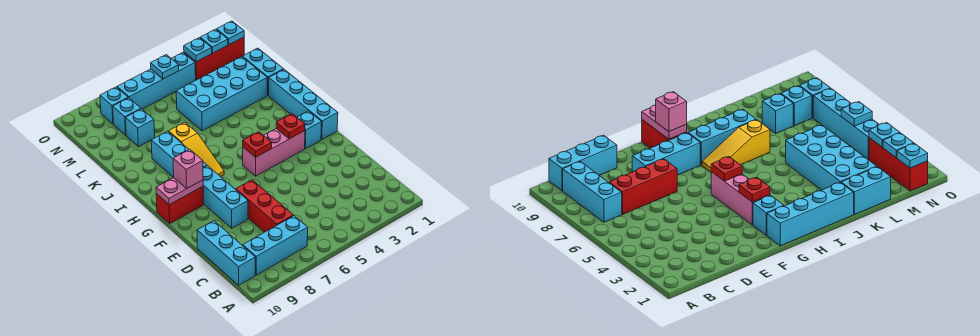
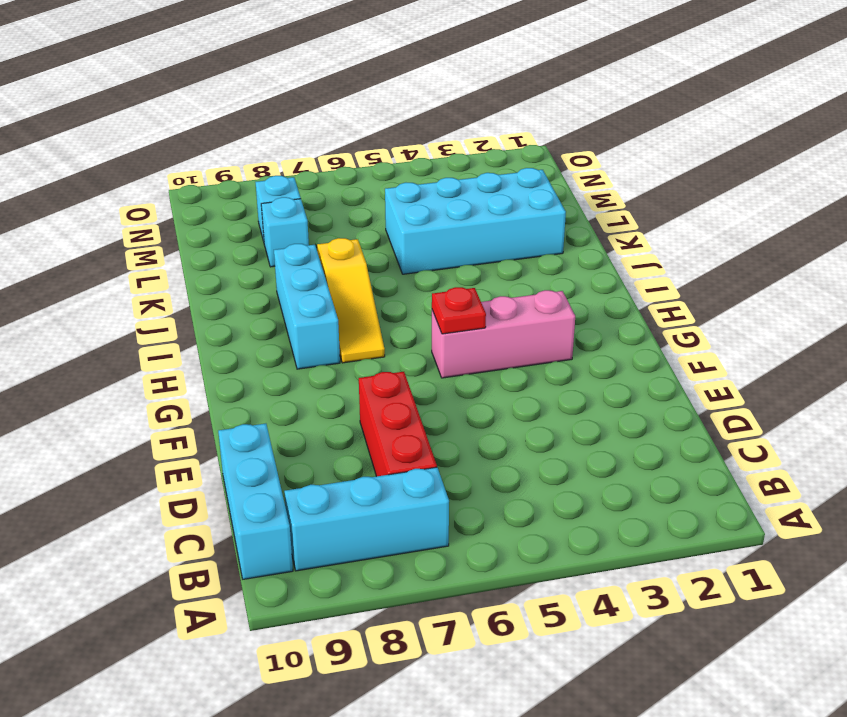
none -> cyan brick E8:G8 level 1
none -> cyan brick G1:J1 level 1
none -> cyan brick G2 level 1

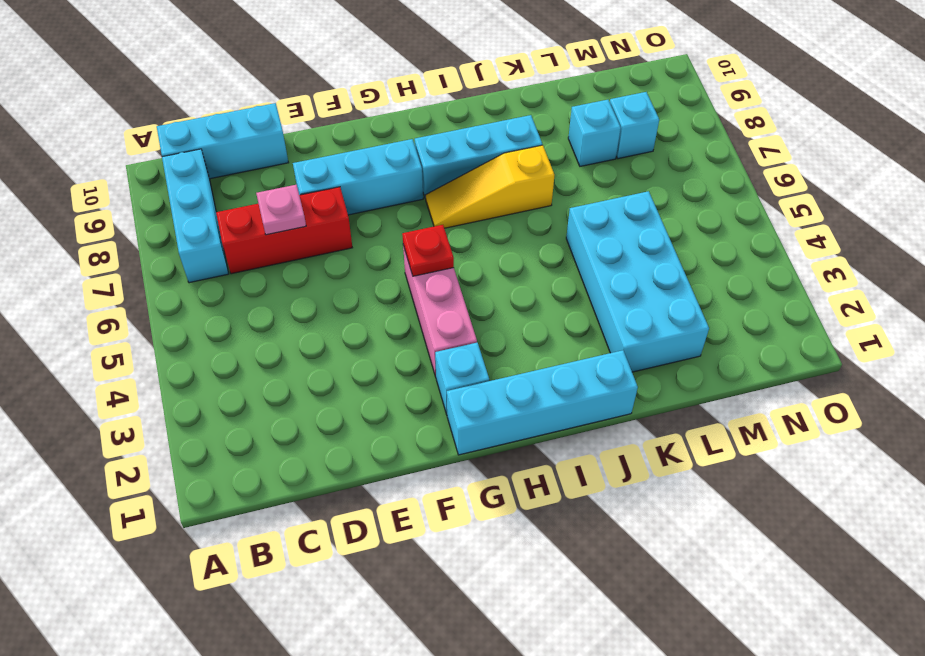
pink plate D7 level 2 -> none
none -> red brick G9:G10 level 1
none -> cyan brick K1:L1 level 1
none -> red brick N1:N3 level 1

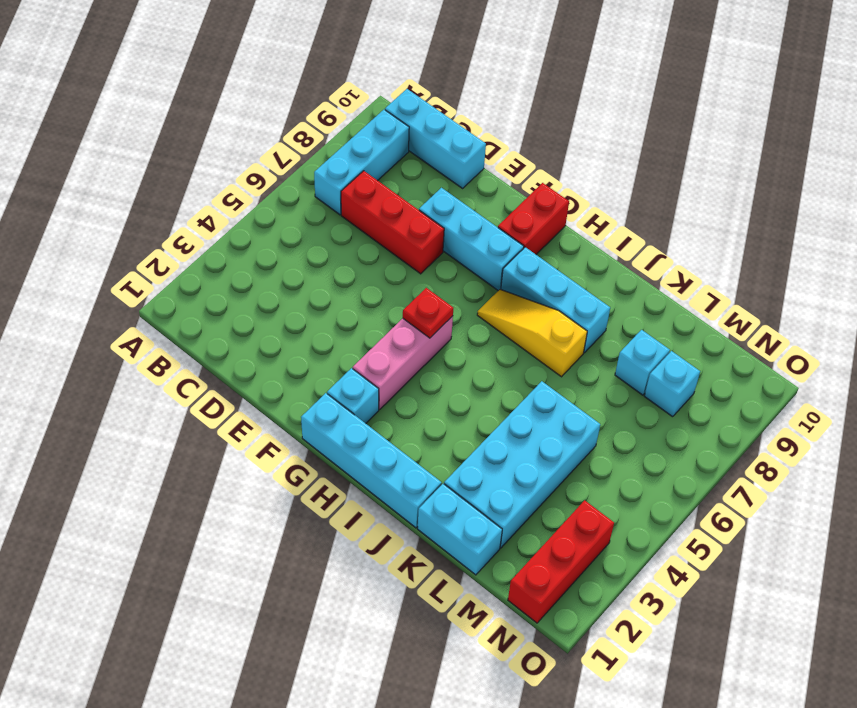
none -> cyan brick N4:N7 level 1
none -> cyan brick N8 level 1
none -> red plate G3 level 2

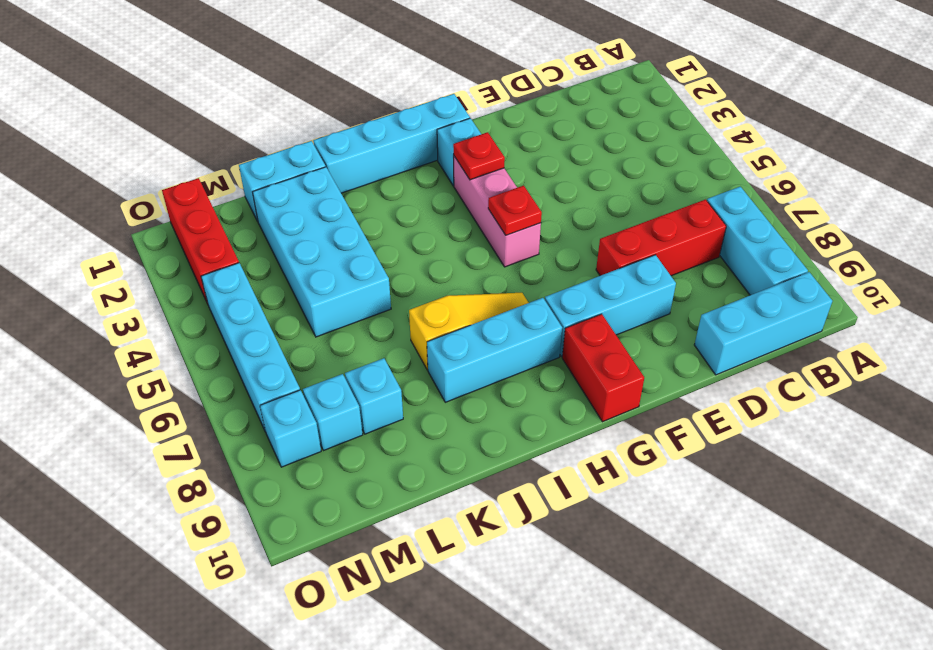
none -> pink plate G9:G10 level 2
none -> cyan plate N1 level 2
none -> cyan plate N2 level 2

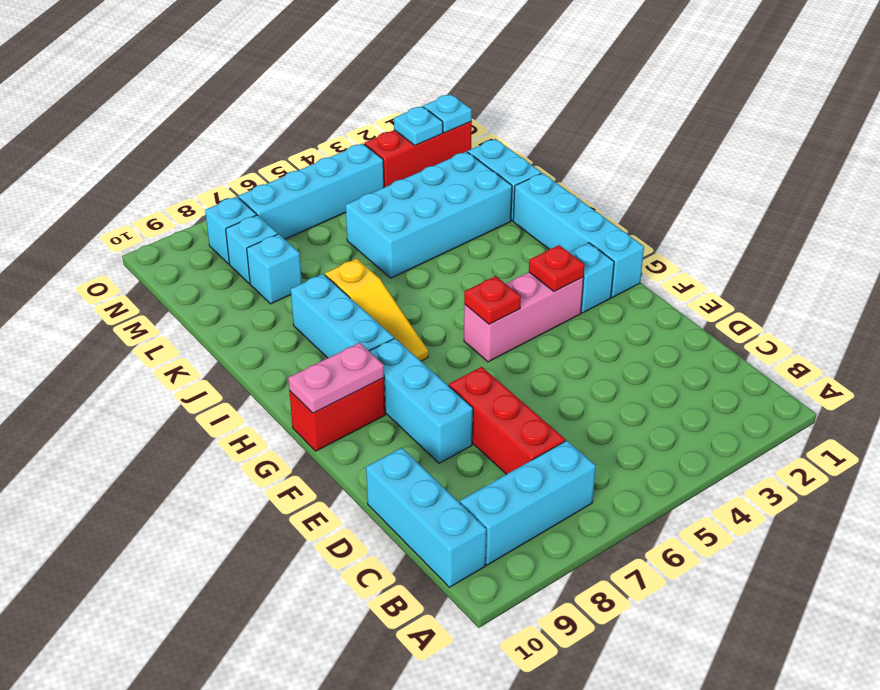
none -> cyan plate N3 level 2
none -> cyan plate N5 level 2
none -> pink brick G9 level 3

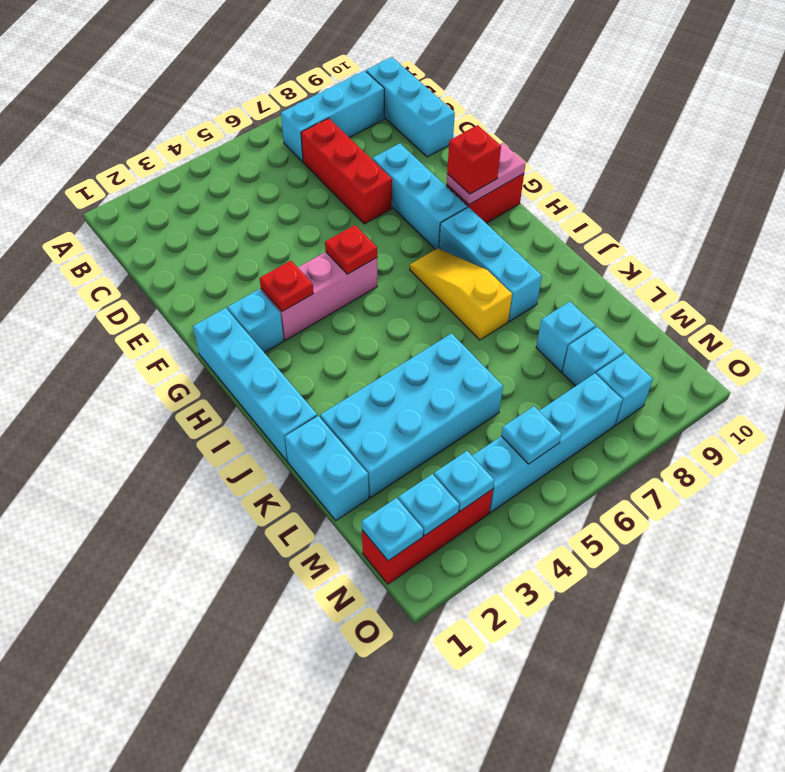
red brick G9 level 3 -> pink brick G9 level 3

